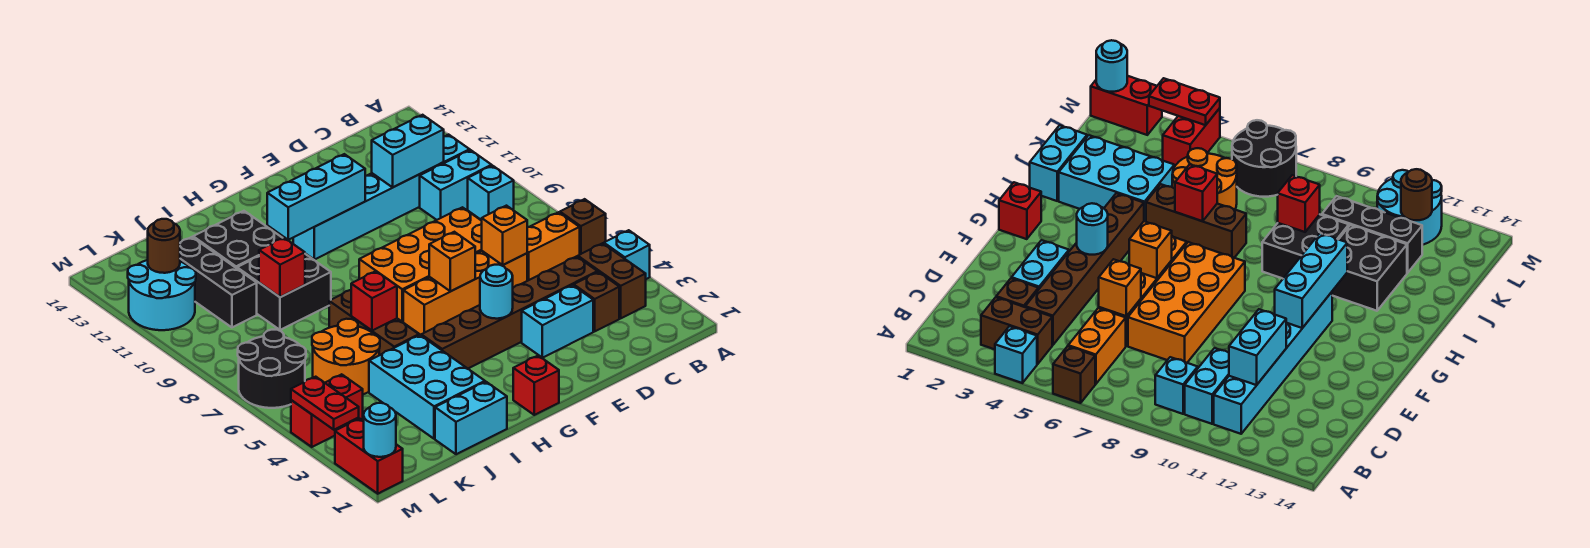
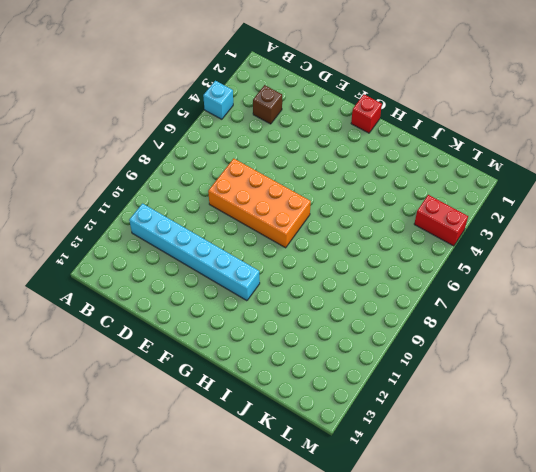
none -> brown brick A6 level 1
none -> brown brick B3:B4 level 1
none -> orange brick B6:C6 level 1
none -> cyan brick B9 level 1

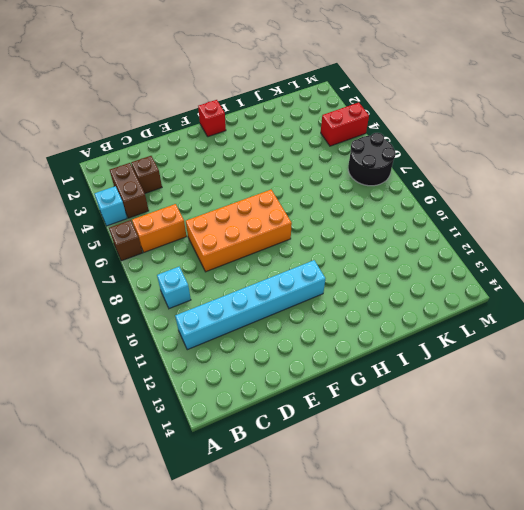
none -> cyan brick B10:C10 level 1
none -> brown brick C4:H4 level 1
none -> cyan brick D3:E3 level 1
none -> orange brick D6:G6 level 1

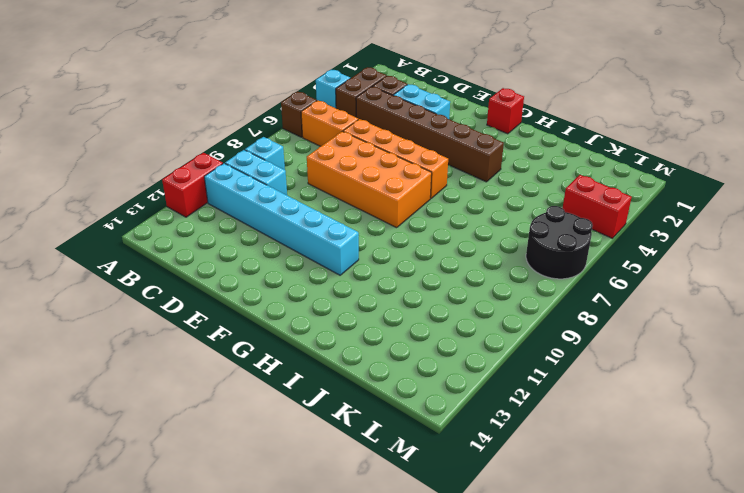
red brick A11:A12 level 1 -> red brick M1:M2 level 1
none -> cyan brick I1:J1 level 1
none -> cyan brick I2:J4 level 1
none -> brown brick I5:I7 level 1
none -> black brick I9:J10 level 1

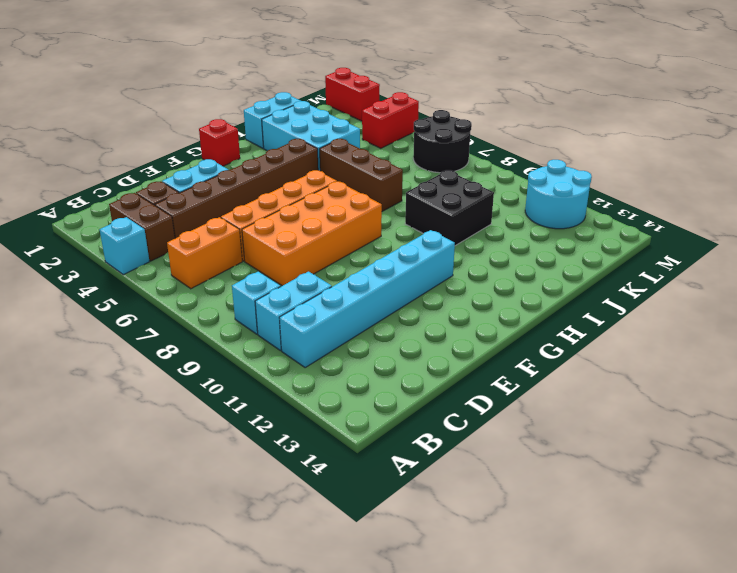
none -> brown brick A6 level 1
none -> black brick I11:J12 level 1
none -> orange round brick J5:K6 level 1
none -> black brick K10:K12 level 1

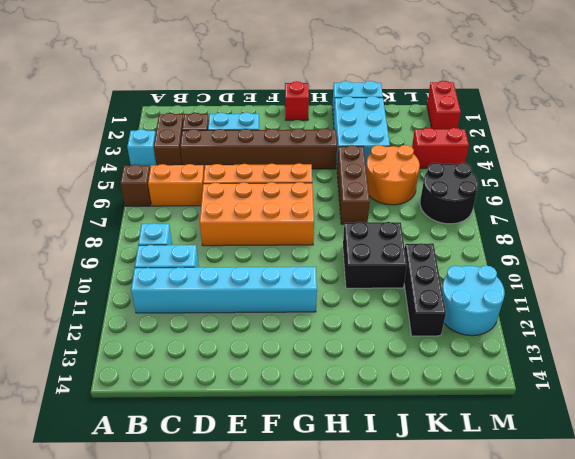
none -> black brick I11:J12 level 1
none -> cyan brick C11:D11 level 2
none -> orange brick D6 level 2
none -> cyan round brick F4 level 2

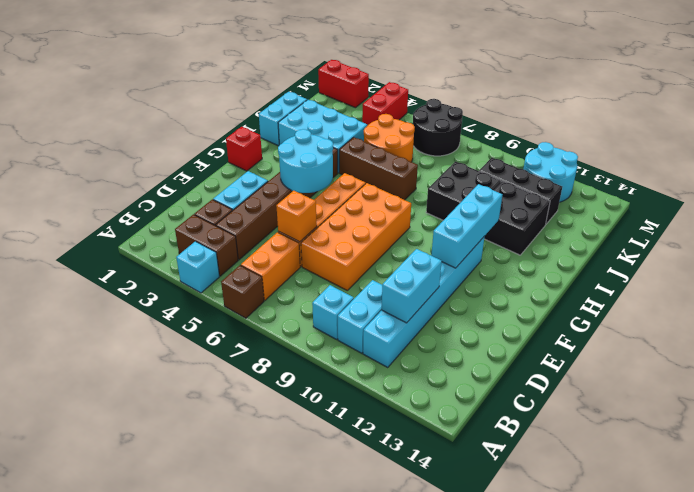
cyan round brick F4:G5 level 2 -> cyan round brick F4 level 2
none -> orange brick F6 level 2
none -> red brick I6 level 2
none -> red brick J9 level 2
none -> brown round brick L12 level 2

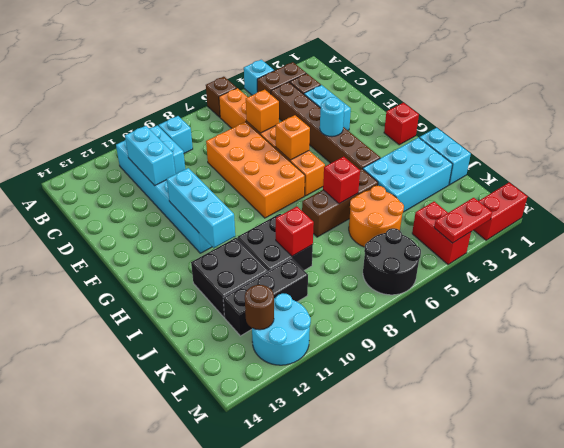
none -> cyan round brick M1 level 2

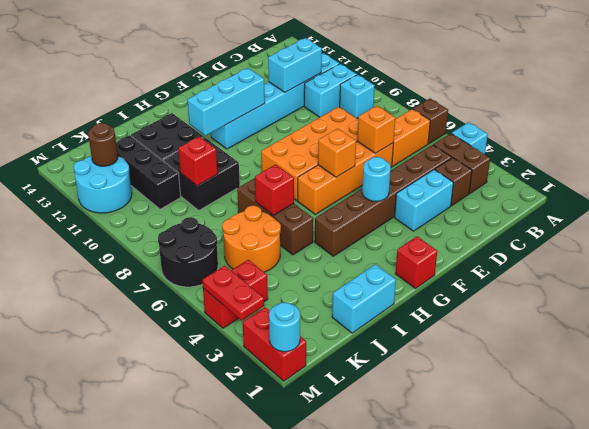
none -> cyan brick I2:J4 level 1

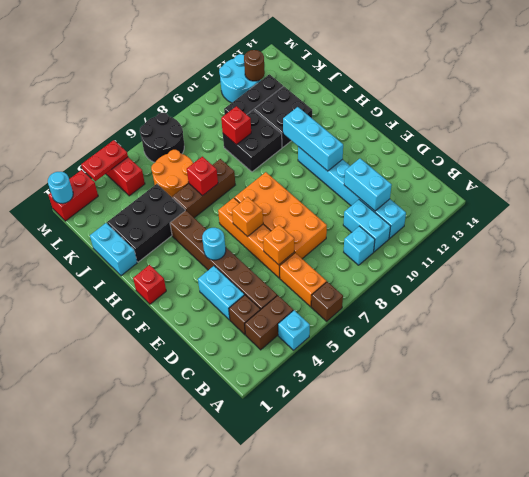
black brick I2:J4 level 1 -> cyan brick I2:J4 level 1

